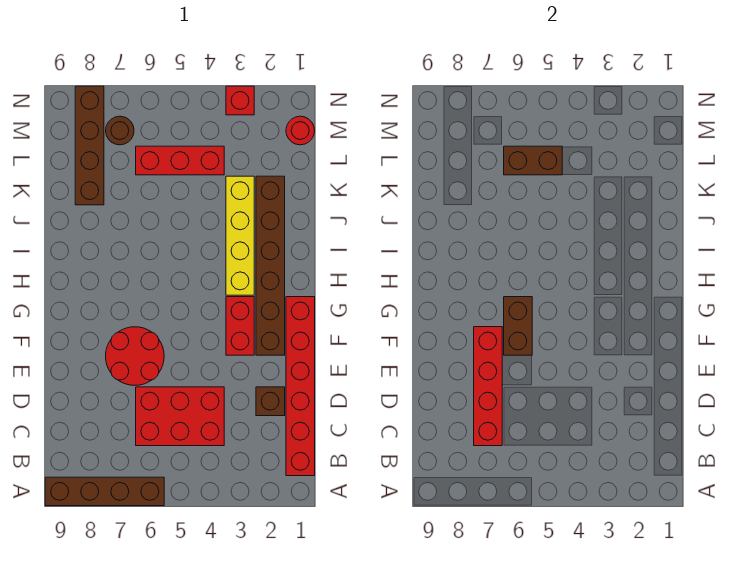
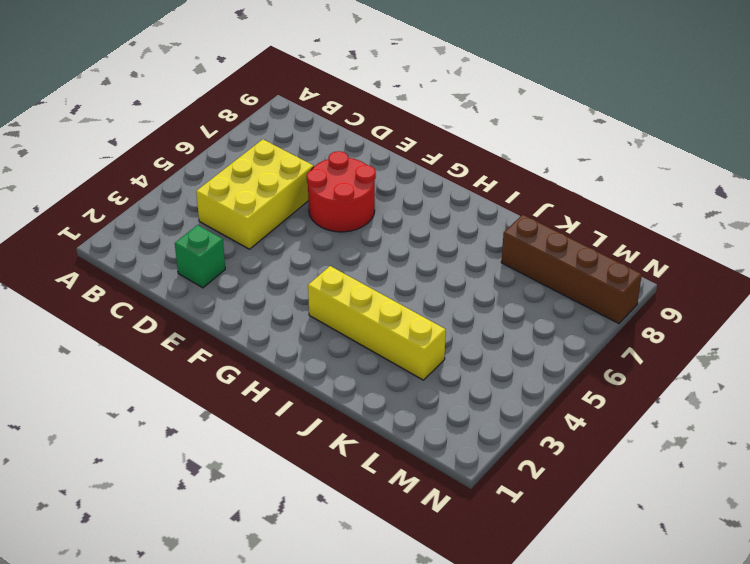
yellow brick C4:D6 level 1 -> red brick C4:D6 level 1
green brick D2 level 1 -> brown brick D2 level 1
none -> brown brick A6:A9 level 1
none -> red brick B1:G1 level 1
none -> brown brick F2:K2 level 1

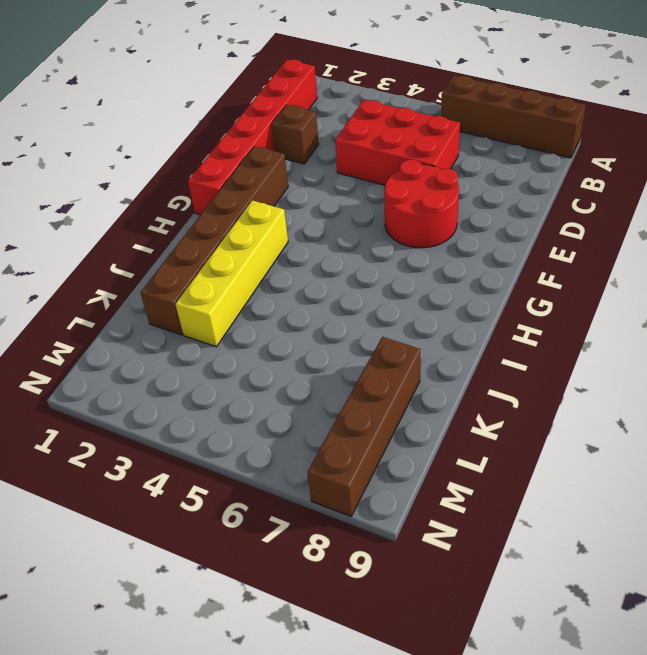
none -> red brick F3:G3 level 1
none -> red brick L4:L6 level 1
none -> red round brick M1 level 1

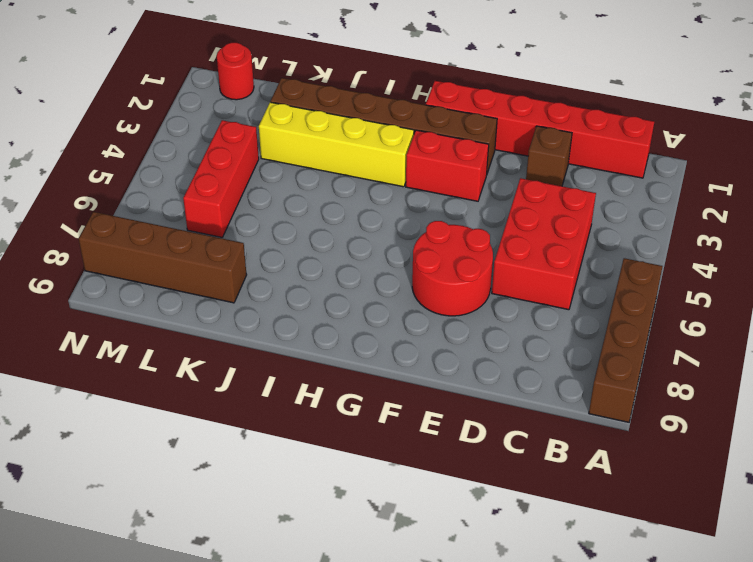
none -> brown round brick M7 level 1
none -> red brick N3 level 1
none -> red brick C7:F7 level 2

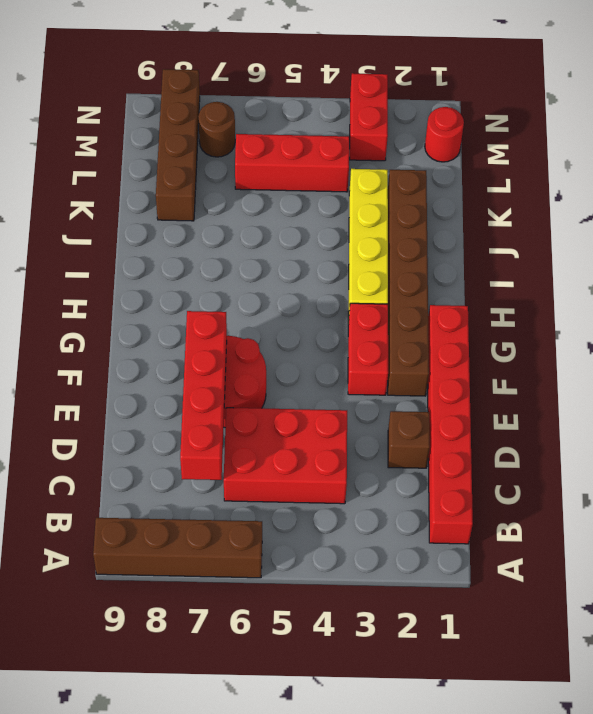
red brick M3:N3 level 1 -> red brick N3 level 1
none -> brown brick F6:G6 level 2
none -> brown brick L5:L6 level 2

